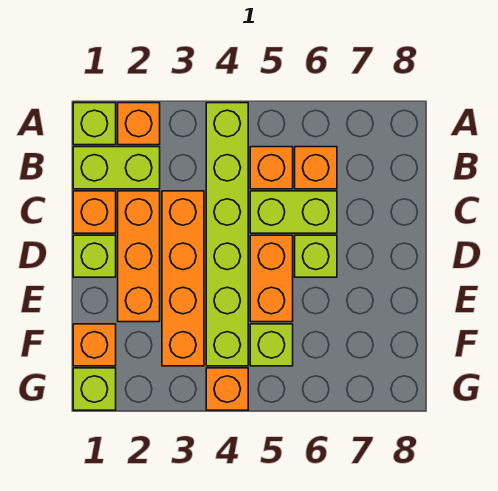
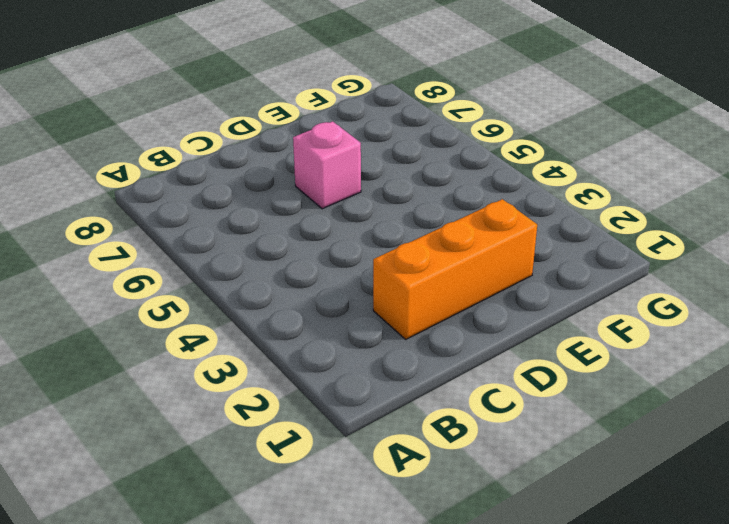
pink brick D6 level 1 -> lime brick D6 level 1
none -> lime brick A1 level 1
none -> orange brick A2 level 1
none -> lime brick A4:F4 level 1

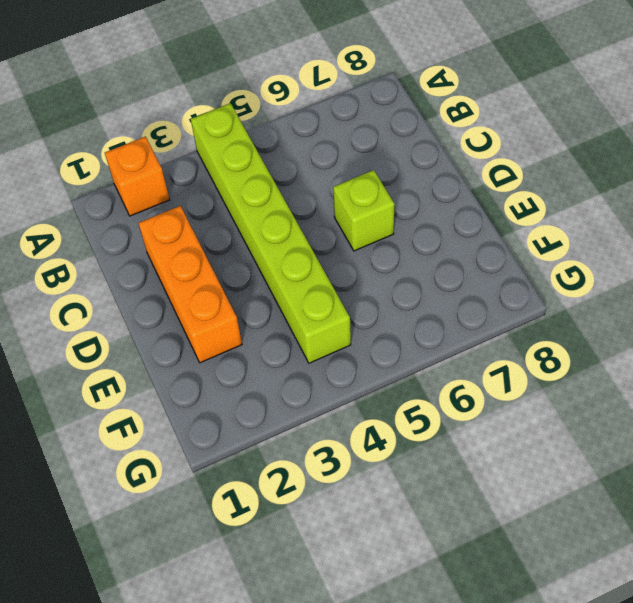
none -> lime brick A1 level 1
none -> lime brick B1:B2 level 1
none -> orange brick B5 level 1

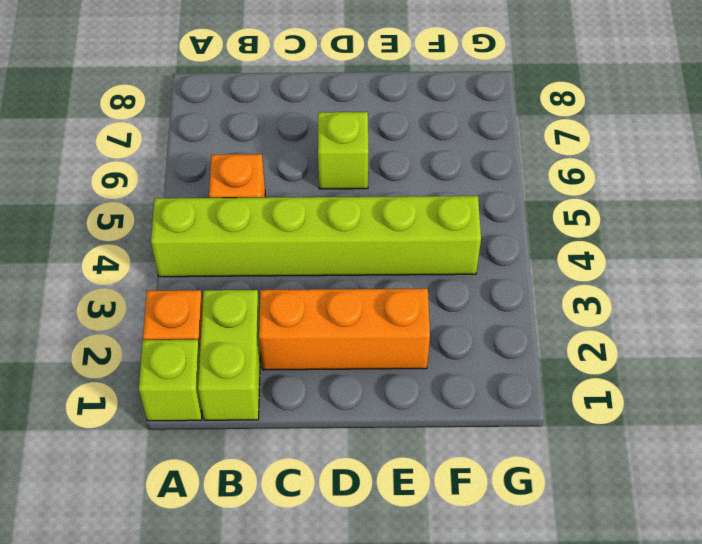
none -> orange brick B6 level 1
none -> orange brick C1 level 1
none -> orange brick C3:F3 level 1

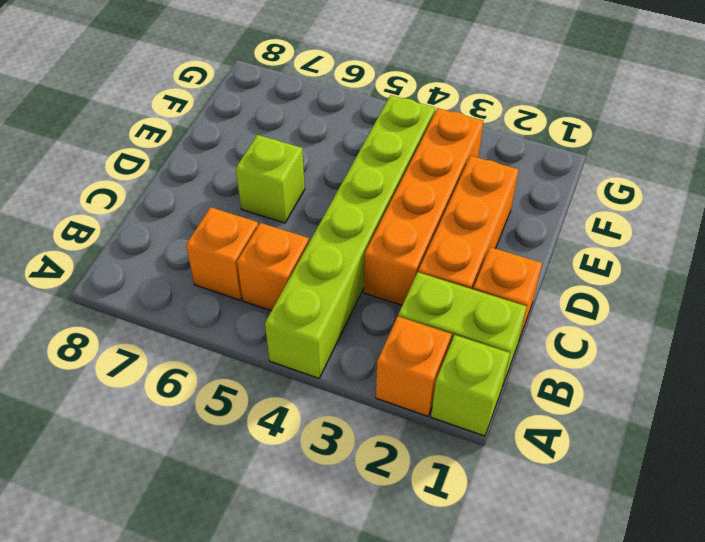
none -> lime brick C5:C6 level 1
none -> lime brick D1 level 1
none -> orange brick D5:E5 level 1

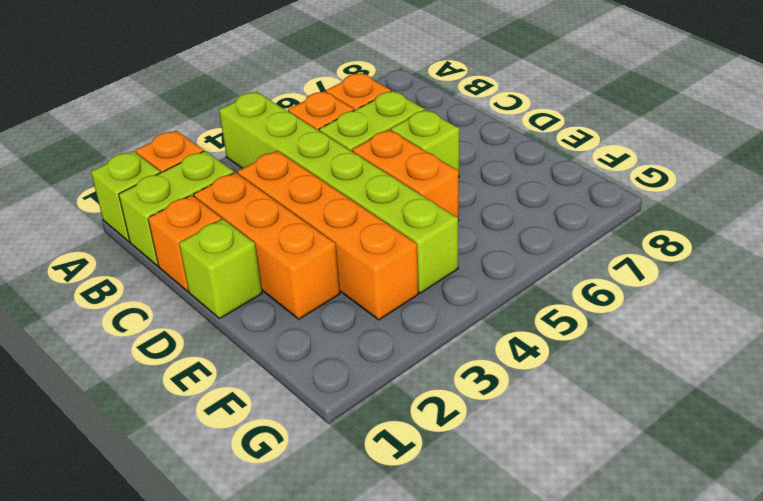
none -> orange brick F1 level 1
none -> lime brick F5 level 1
none -> lime brick G1 level 1

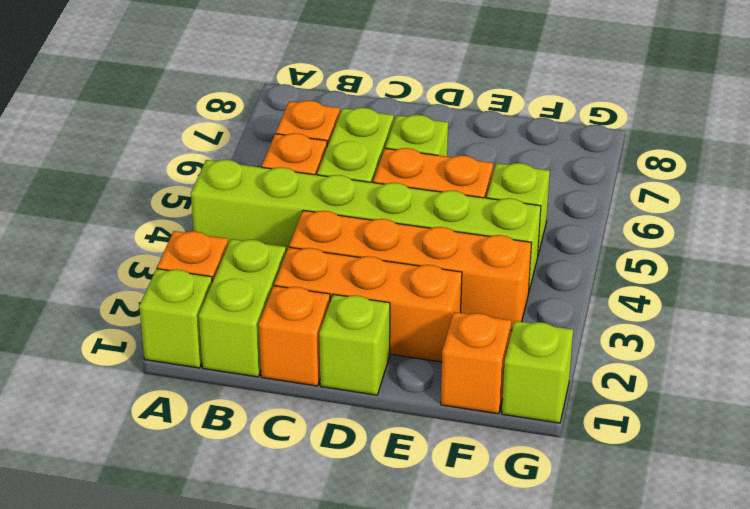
none -> orange brick G4 level 1

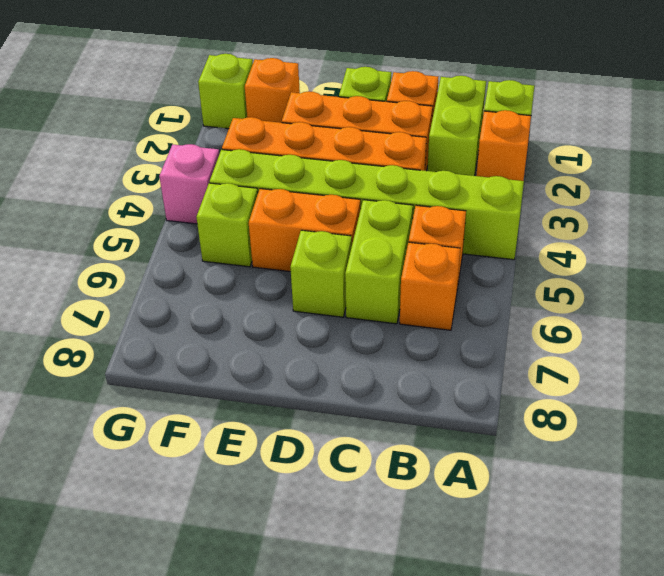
pink brick G4 level 1 -> orange brick G4 level 1

